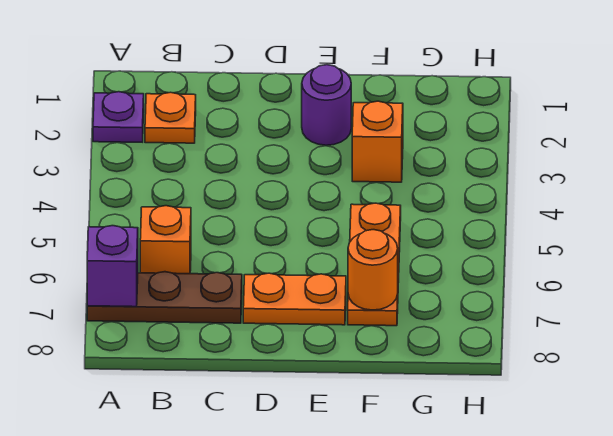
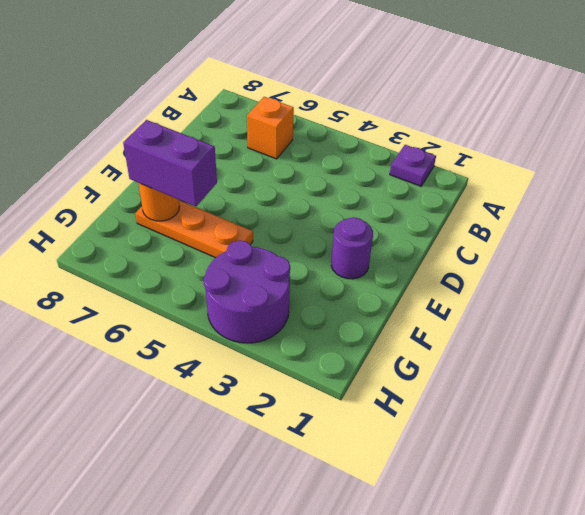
purple brick F6:F7 level 3 -> none
purple round brick G3:H4 level 1 -> none
none -> brown plate A7:C7 level 1
none -> orange plate B2 level 1

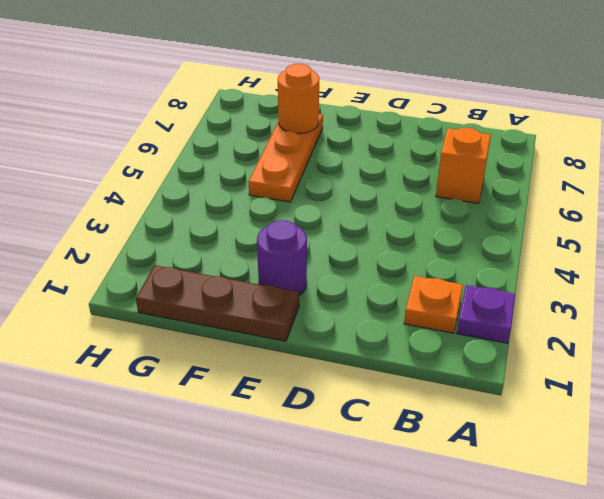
brown plate E1:G1 level 1 -> brown plate A7:C7 level 1
none -> orange plate D7:E7 level 1
none -> orange brick F3 level 1

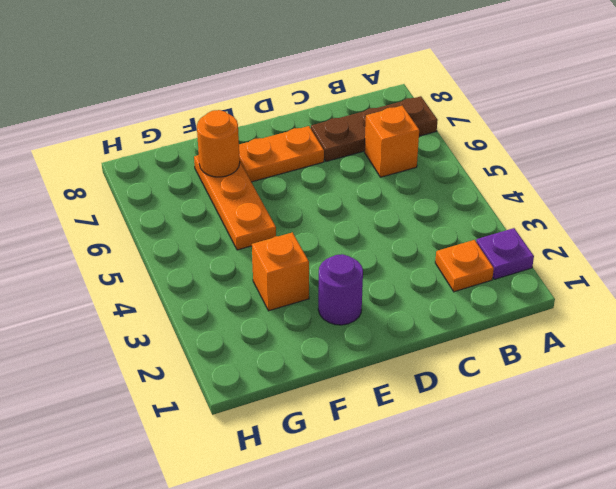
none -> purple brick A7 level 2

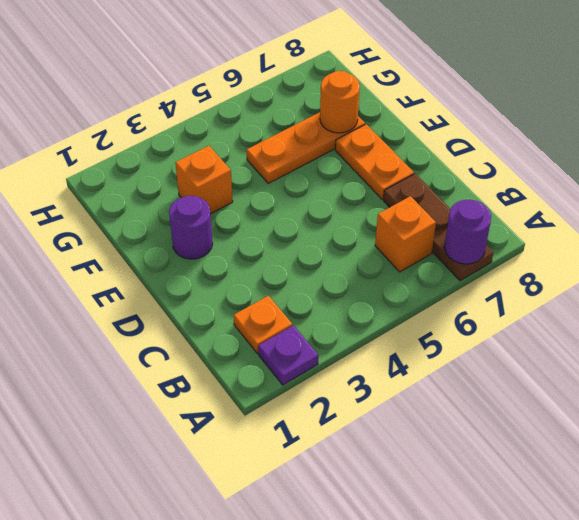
purple round brick A7 level 2 -> purple brick A7 level 2

